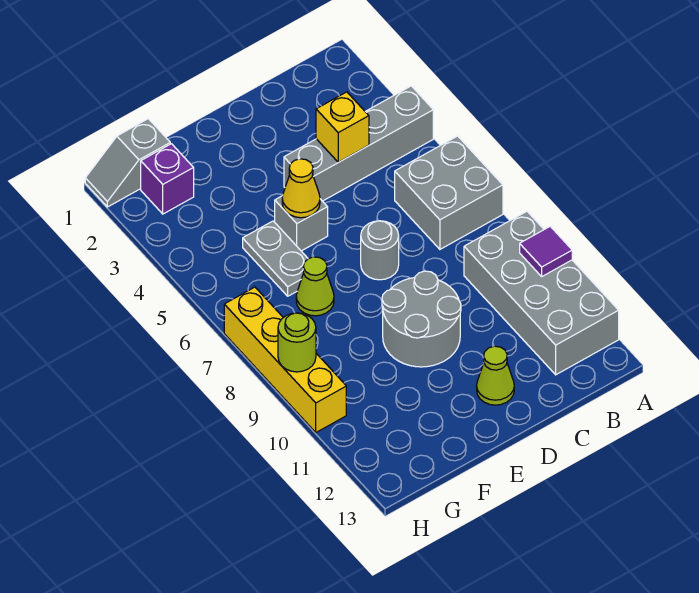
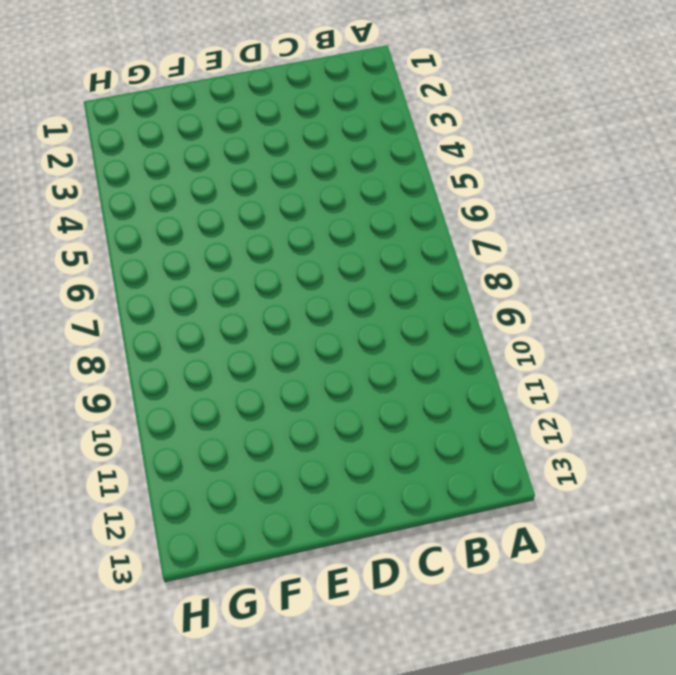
none -> grey brick A4:D4 level 1
none -> grey brick A6:B7 level 1
none -> grey brick A9:B12 level 1

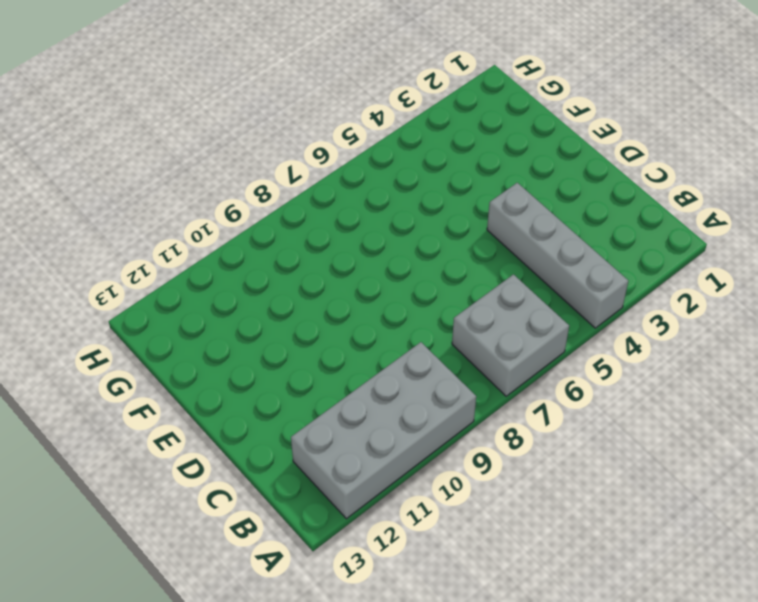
none -> grey round brick D7 level 1
none -> grey round brick D9:E10 level 1
none -> lime cone D12 level 1

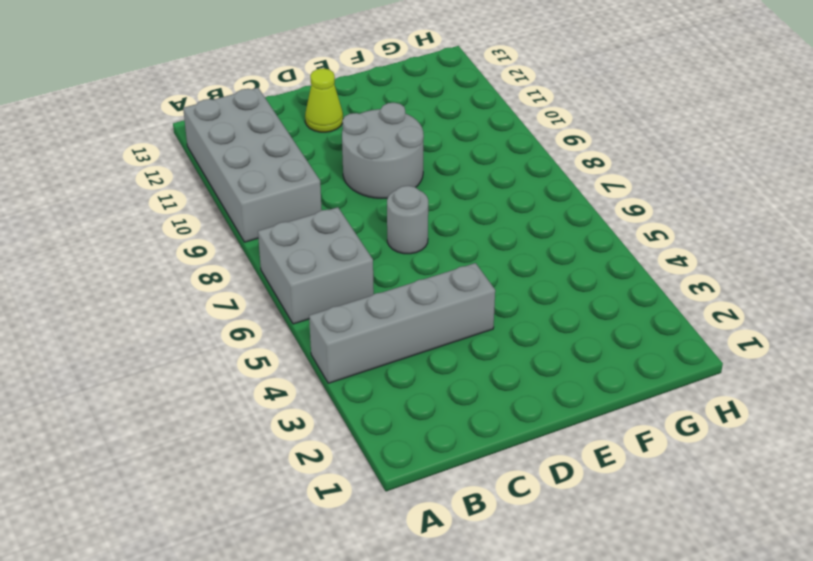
none -> grey brick E5 level 1
none -> grey plate F5:F6 level 1
none -> lime cone F7 level 1

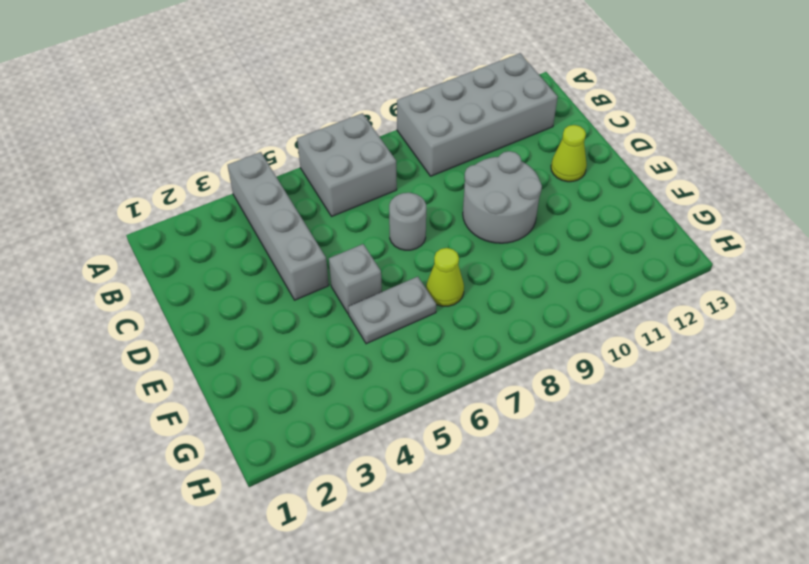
none -> grey slope G1:H1 level 1 top G
none -> purple brick G2 level 1
none -> yellow brick H7:H10 level 1

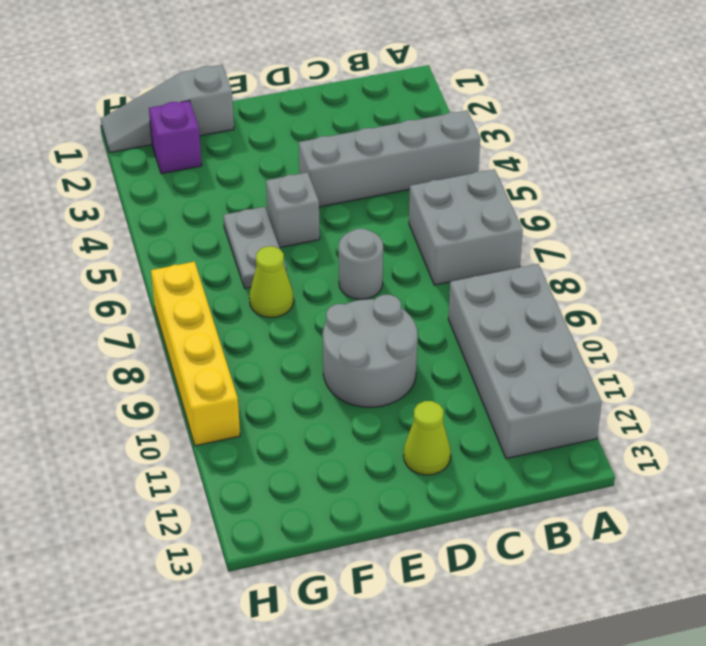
grey slope F1:H1 level 1 top F -> grey slope G1:H1 level 1 top G
none -> purple tile A10 level 2
none -> yellow brick C4 level 2
none -> yellow cone E5 level 2

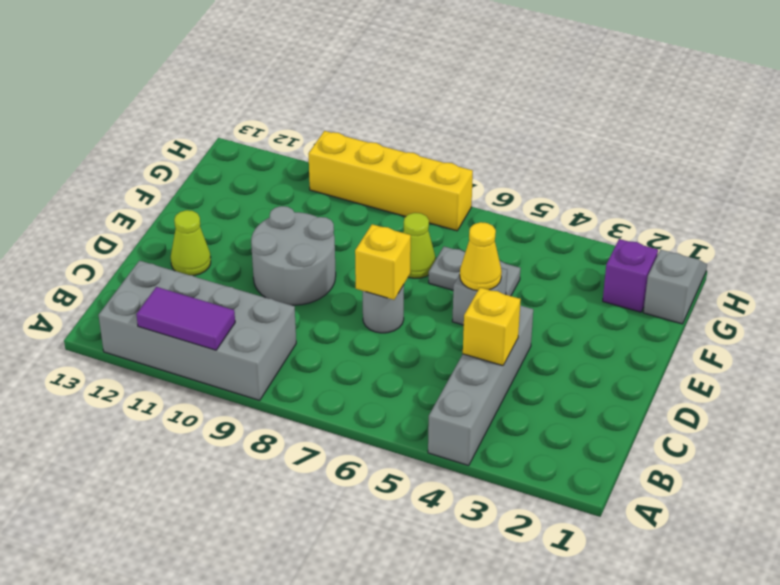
purple tile A10:A11 level 2 -> purple tile A10 level 2
yellow brick D7 level 2 -> none
none -> grey brick A6:B7 level 1
none -> lime round brick H9 level 2

